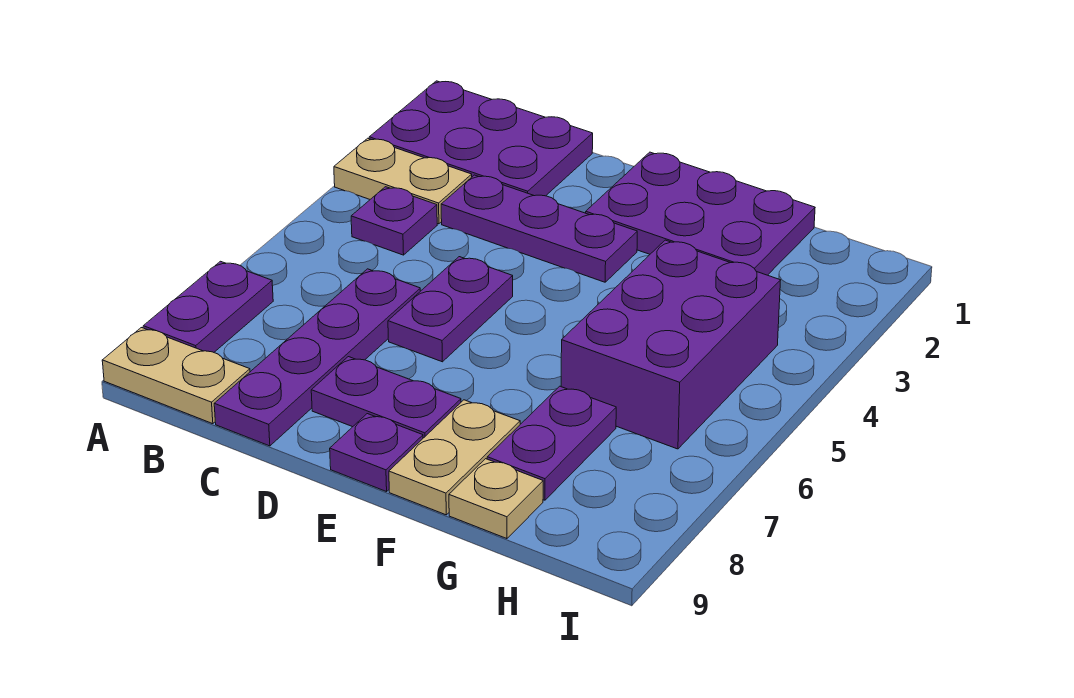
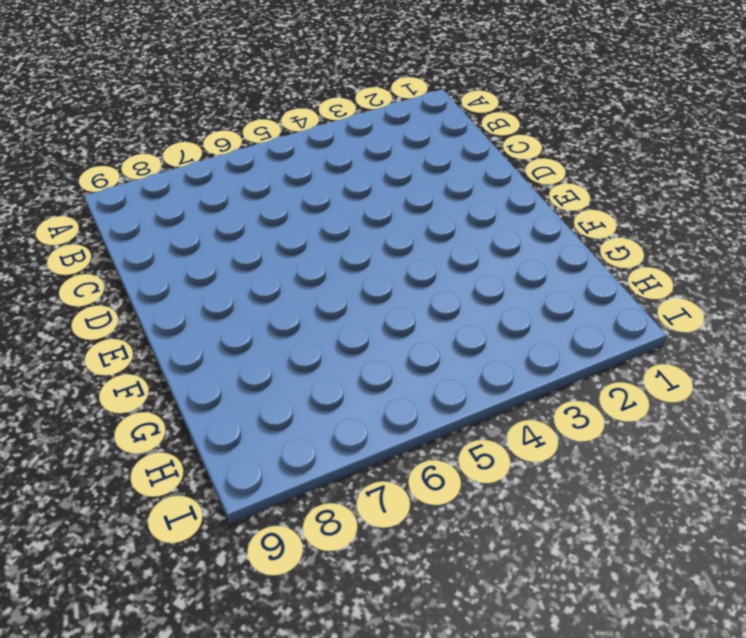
none -> purple plate A1:C2 level 1
none -> tan plate A3:B3 level 1
none -> purple plate A7:A8 level 1

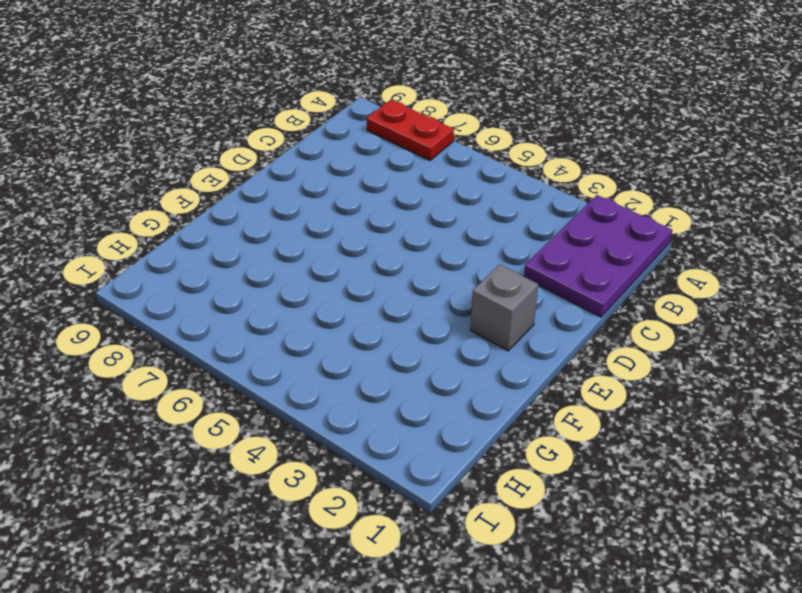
red plate A7:A8 level 1 -> purple plate A7:A8 level 1
grey brick E2 level 1 -> purple plate E1:G2 level 1
none -> tan plate A3:B3 level 1
none -> tan plate A9:B9 level 1
none -> purple plate B4 level 1

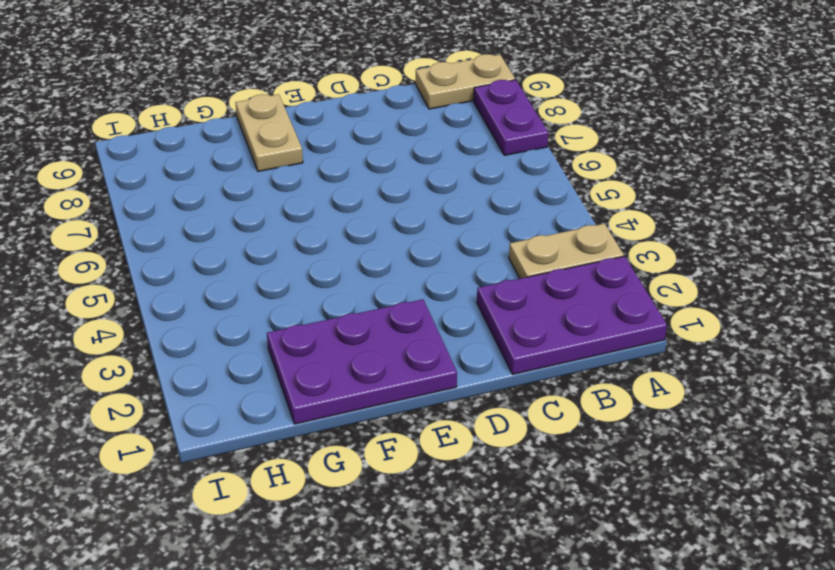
none -> purple plate B4 level 1
none -> purple plate C3:E3 level 1
none -> purple plate C6:C9 level 1

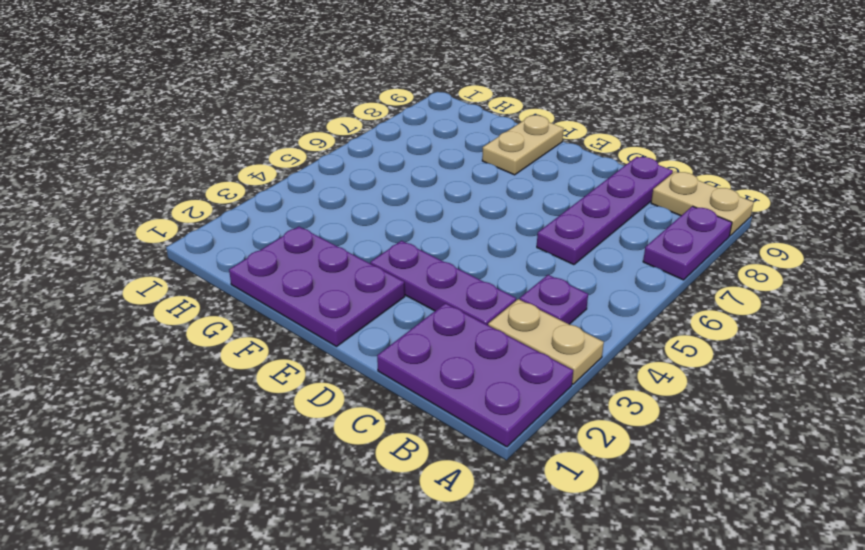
none -> purple plate D5:D6 level 1
none -> purple plate D8:E8 level 1
none -> purple plate E9 level 1

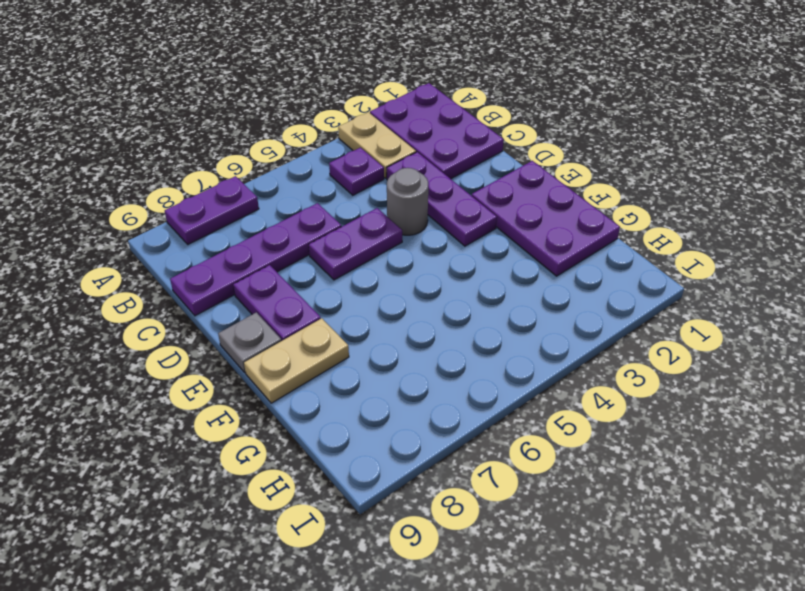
grey round brick D4 level 1 -> none
grey plate E9 level 1 -> purple plate E9 level 1
none -> tan plate A9:B9 level 1
none -> purple brick G4:H6 level 1
none -> purple plate G7:G8 level 1

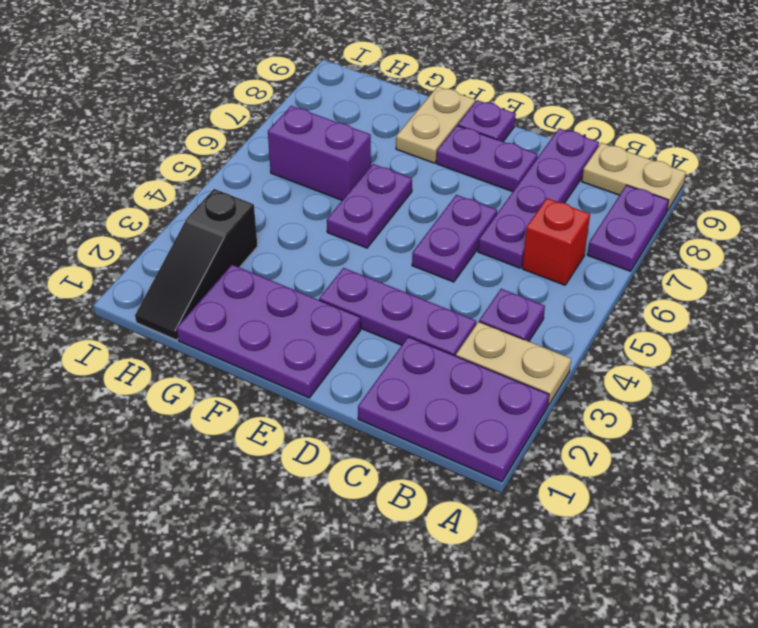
red brick B6 level 1 -> none
purple plate F5:F6 level 1 -> purple plate G7:G8 level 1
purple brick G6:H6 level 1 -> purple brick G4:H6 level 1
black slope H1:H3 level 1 top 3 -> none
none -> tan plate G9 level 1

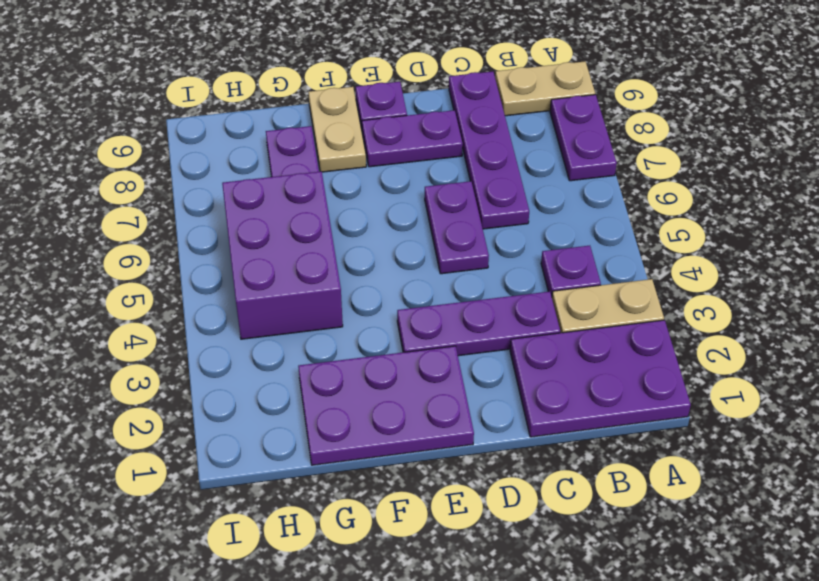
none -> tan plate G9 level 1

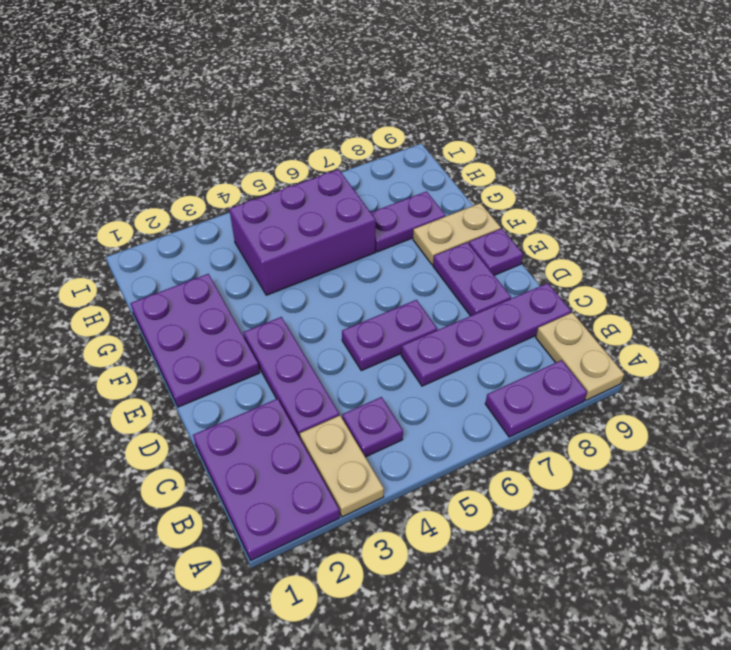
none -> tan plate G9 level 1

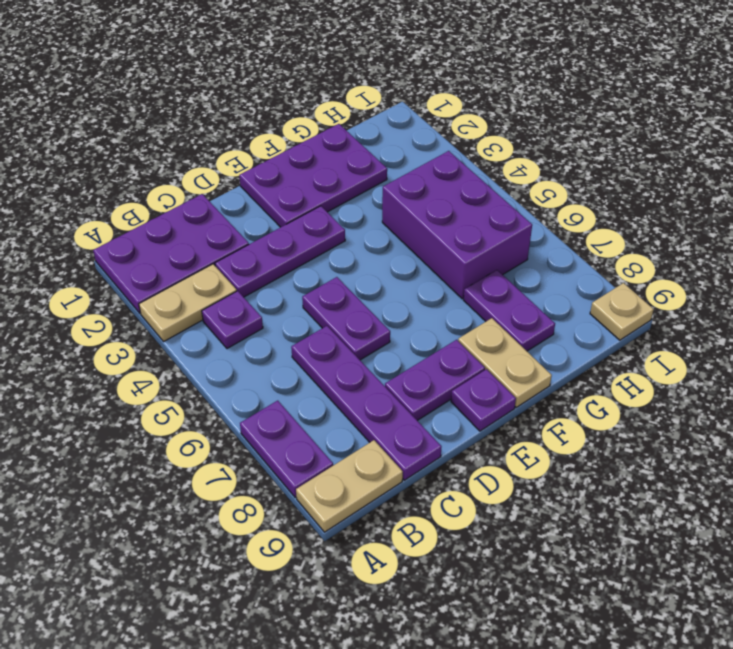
tan plate I9 level 1 -> tan plate G9 level 1

